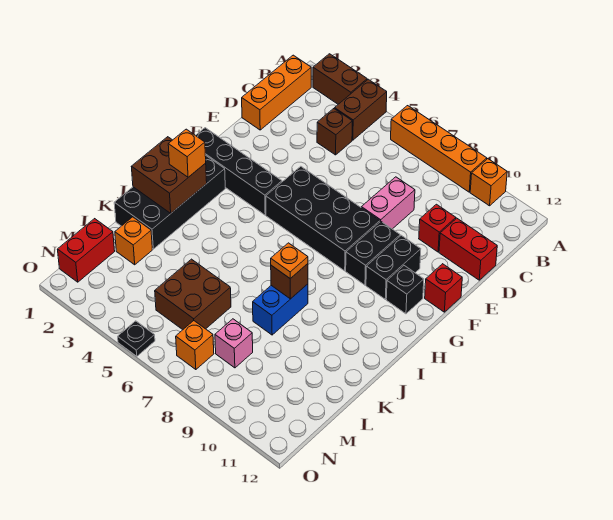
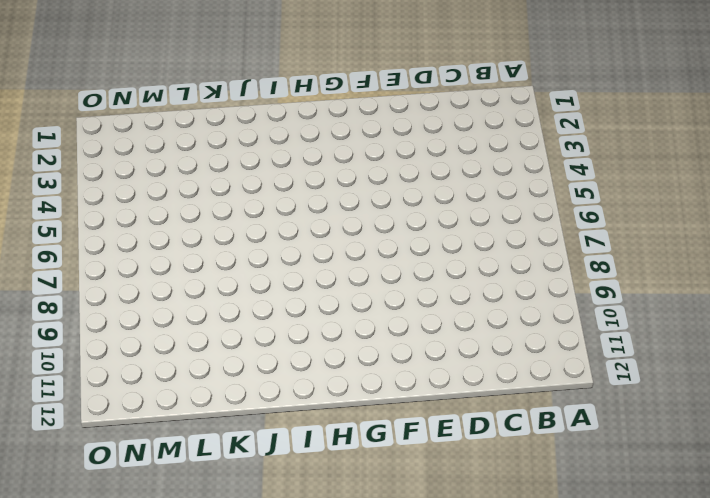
none -> brown brick A2:A3 level 1
none -> brown brick A4:B4 level 1
none -> orange brick A6:A9 level 1

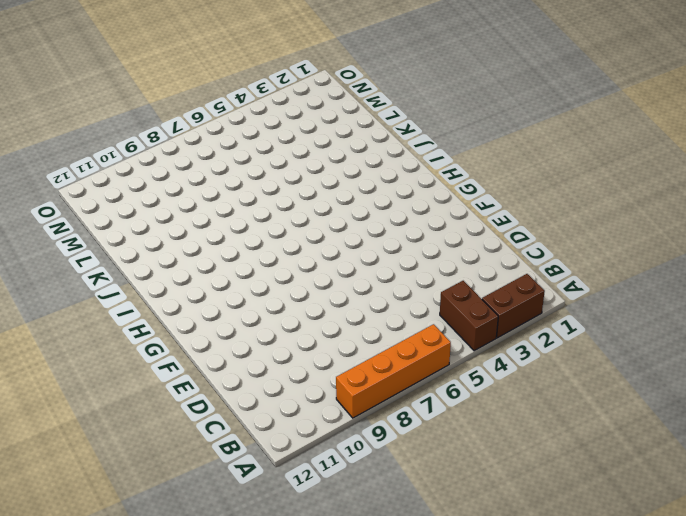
none -> orange brick A10 level 1
none -> orange brick B1:D1 level 1
none -> brown brick C4 level 1

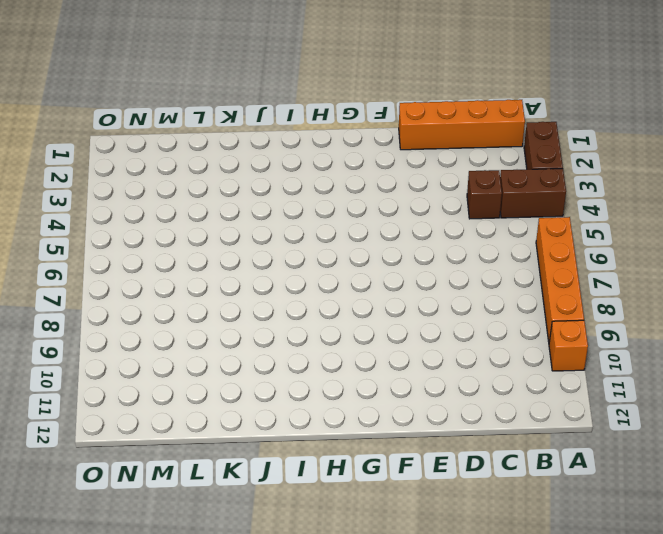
orange brick B1:E1 level 1 -> orange brick B1:D1 level 1
none -> pink brick D8:E8 level 1
none -> red brick D10 level 1
none -> red brick D11:D12 level 1

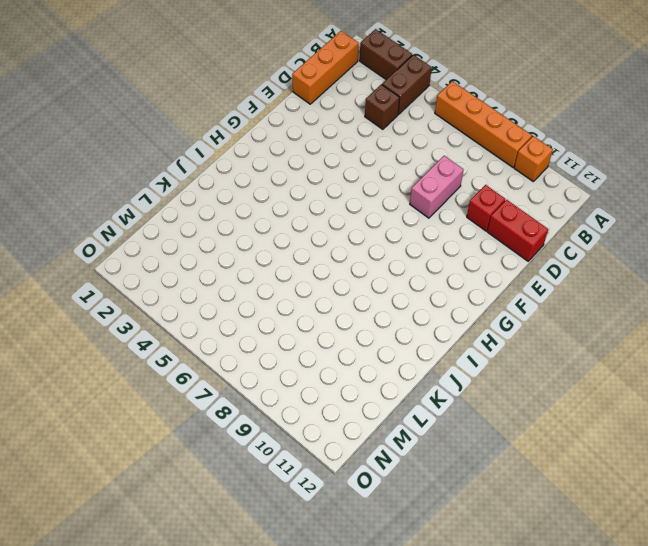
none -> black brick F5:G8 level 1
none -> black brick F9:G9 level 1
none -> black brick F10:G10 level 1

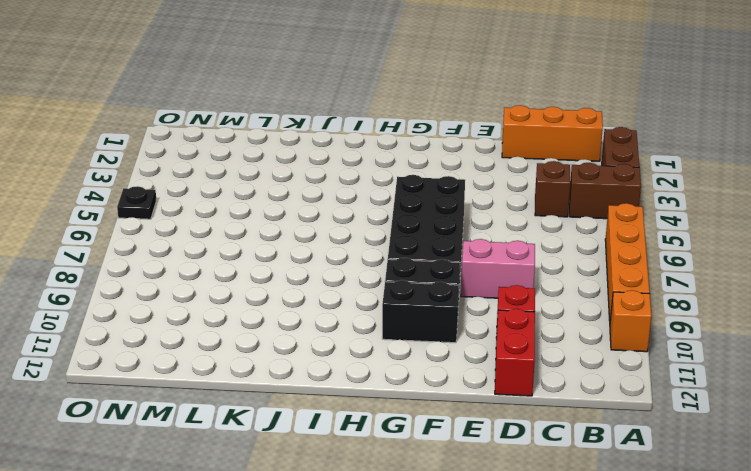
none -> red brick F12 level 1
none -> black brick G1:G4 level 1
none -> black brick G11 level 1

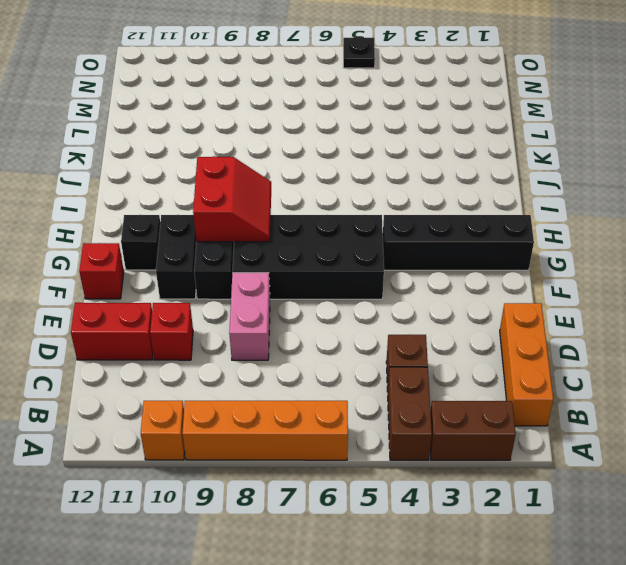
red slope G8:H9 level 2 top 9 -> none
none -> black brick H1:K2 level 1
none -> blue brick J8:K8 level 1
none -> orange brick L2 level 1

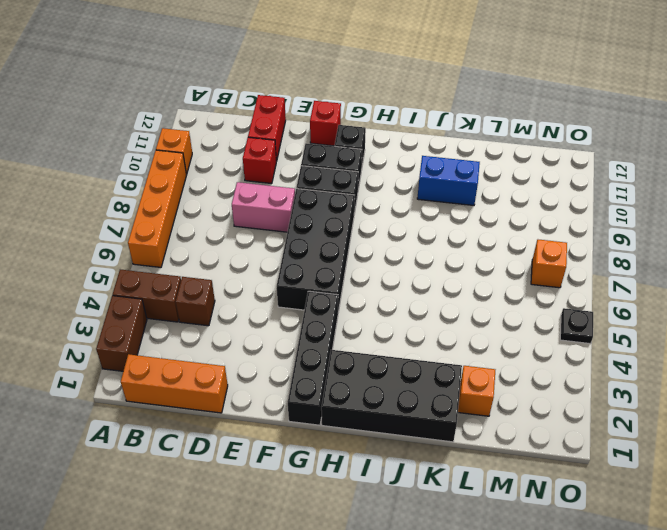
blue brick J10:K10 level 1 -> blue brick J8:K8 level 1
none -> brown brick L5:M6 level 1
none -> red brick M1:N1 level 1
none -> pink brick M8 level 1

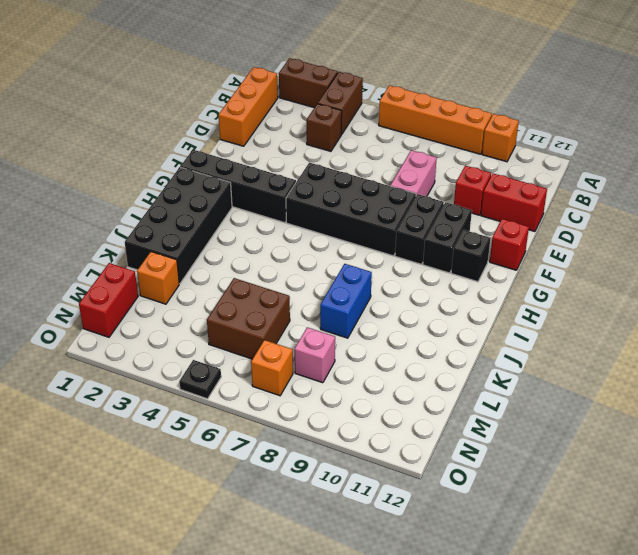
none -> brown brick I1:J2 level 2
none -> brown brick J8 level 2
none -> orange brick I2 level 3

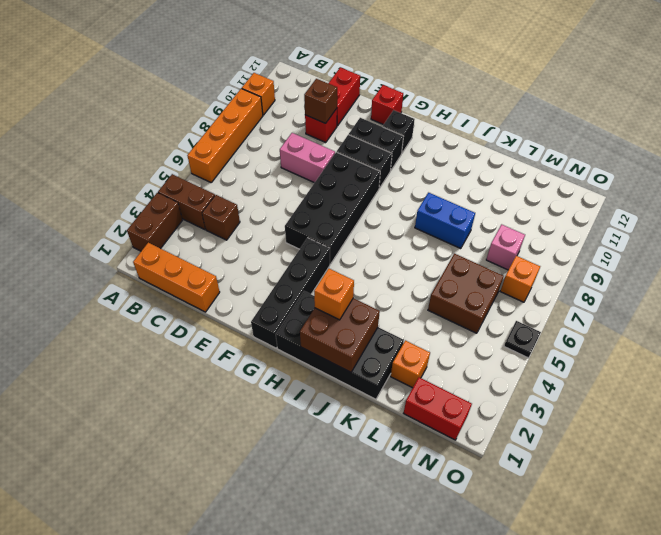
brown brick D10 level 2 -> brown brick J8 level 2
none -> orange plate J8 level 3

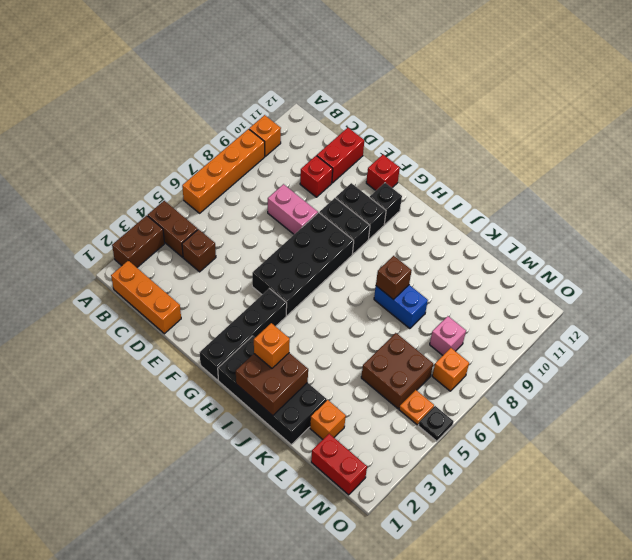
orange plate N5 level 1 -> orange plate J8 level 3

